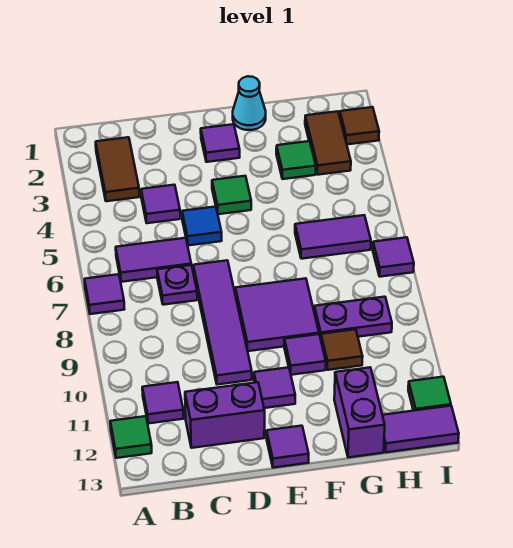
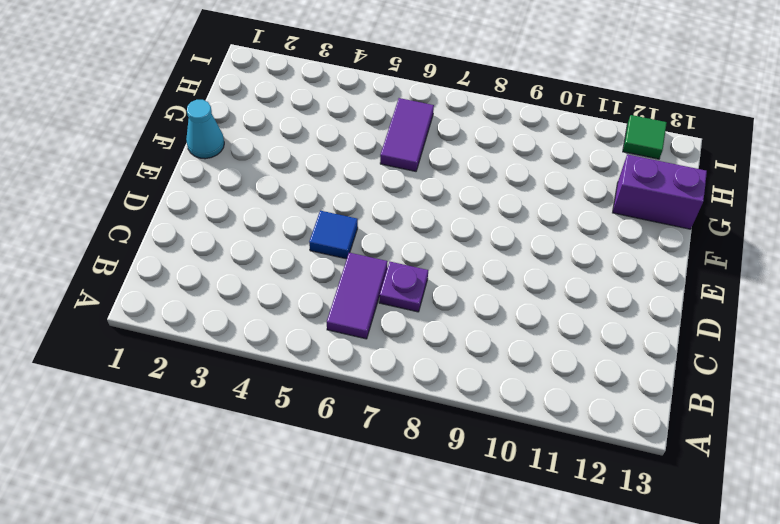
none -> purple tile A7 level 1
none -> green tile A12 level 1
none -> brown tile B2:B3 level 1

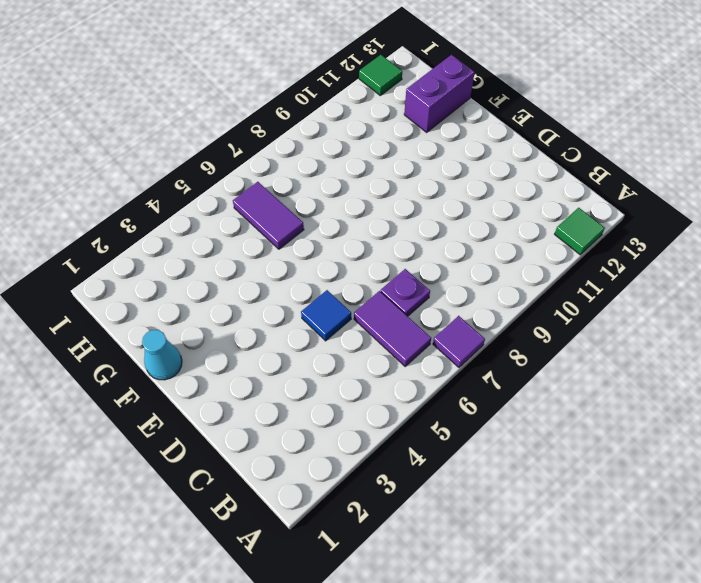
none -> brown tile B2:B3 level 1
none -> purple tile B11 level 1
none -> purple tile C4 level 1

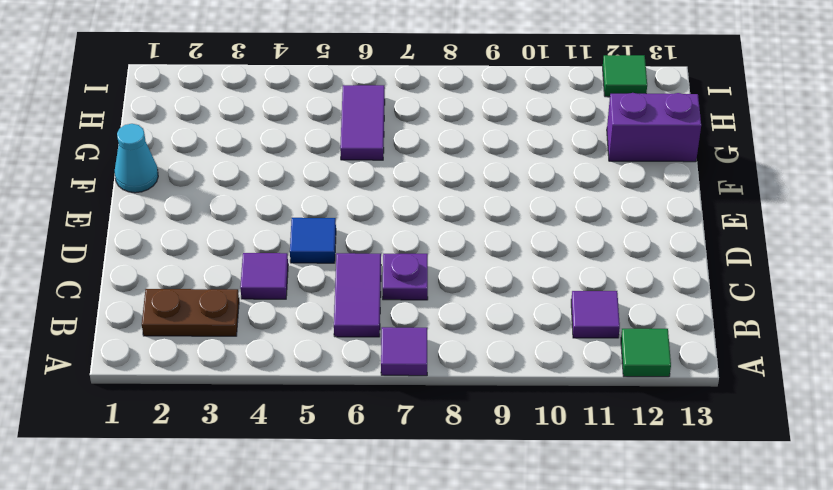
brown plate B2:B3 level 1 -> brown tile B2:B3 level 1
none -> purple brick C12:D12 level 1
none -> purple tile D7:D10 level 1
none -> purple tile E2 level 1

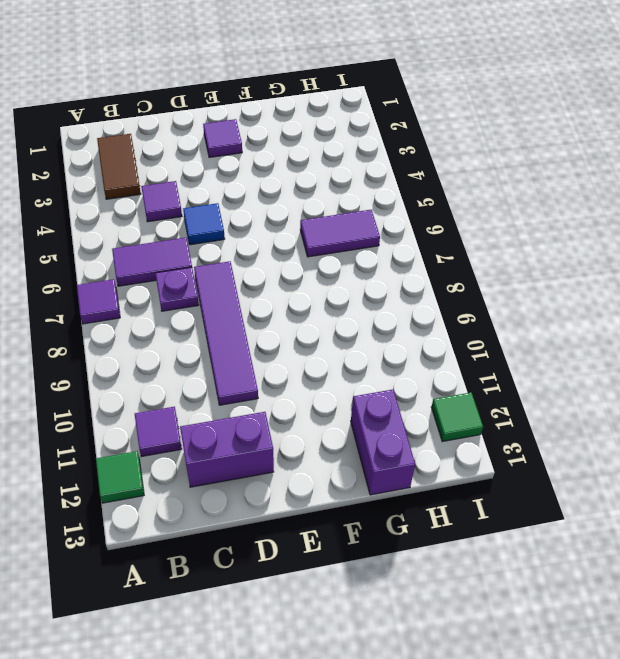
none -> green tile E4 level 1
none -> purple tile E8:F9 level 1
none -> purple tile E11 level 1

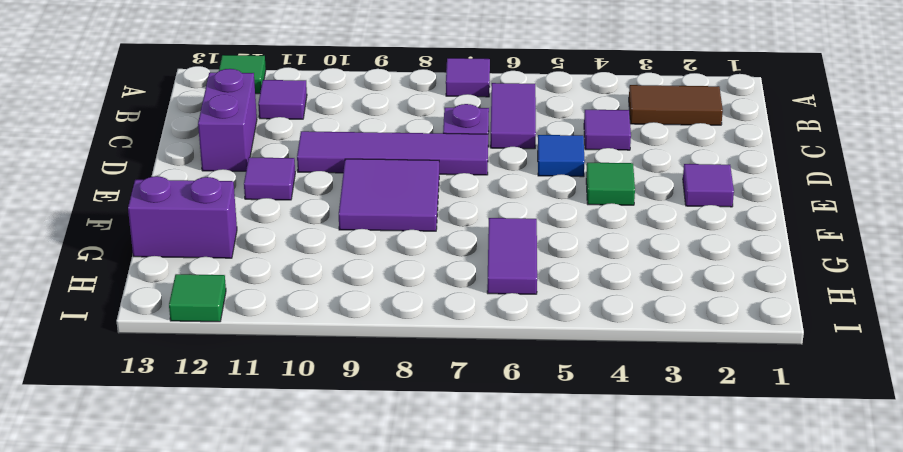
none -> purple tile E13 level 1
none -> cyan cone F1 level 1
none -> purple tile F10 level 1

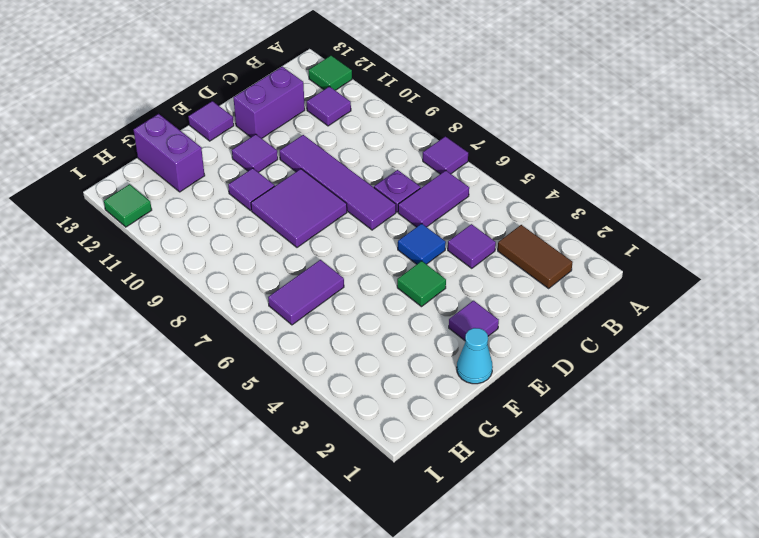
none -> green tile G3 level 1
none -> purple plate G9:H9 level 1
none -> brown tile G10 level 1

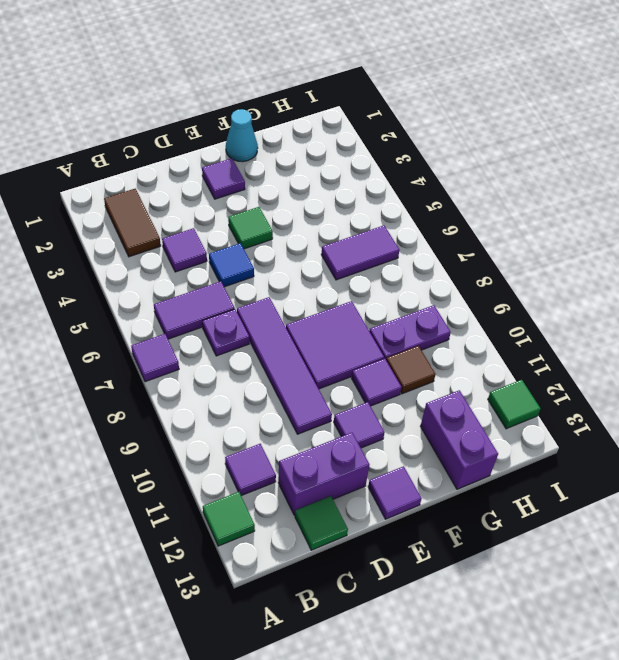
green tile C13 level 1 -> green tile G3 level 1
none -> brown tile H2:H3 level 1
none -> purple tile H13:I13 level 1
none -> brown tile I2 level 1

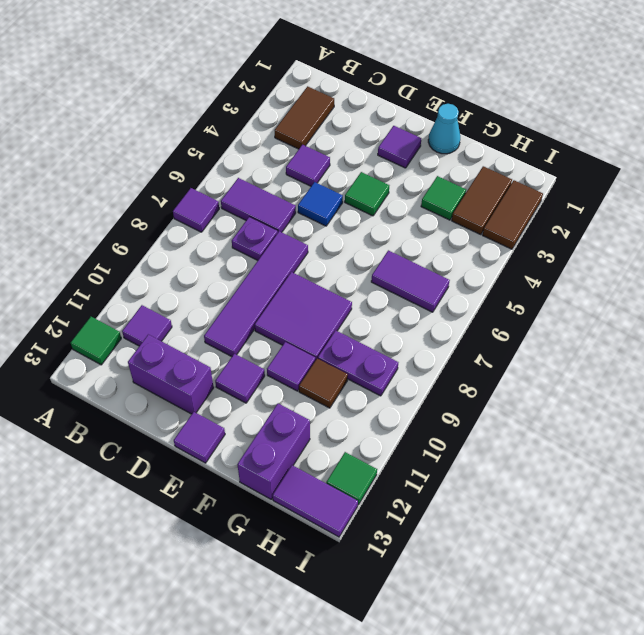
brown tile I2:I3 level 1 -> brown tile I2 level 1
none -> purple tile I7 level 1

